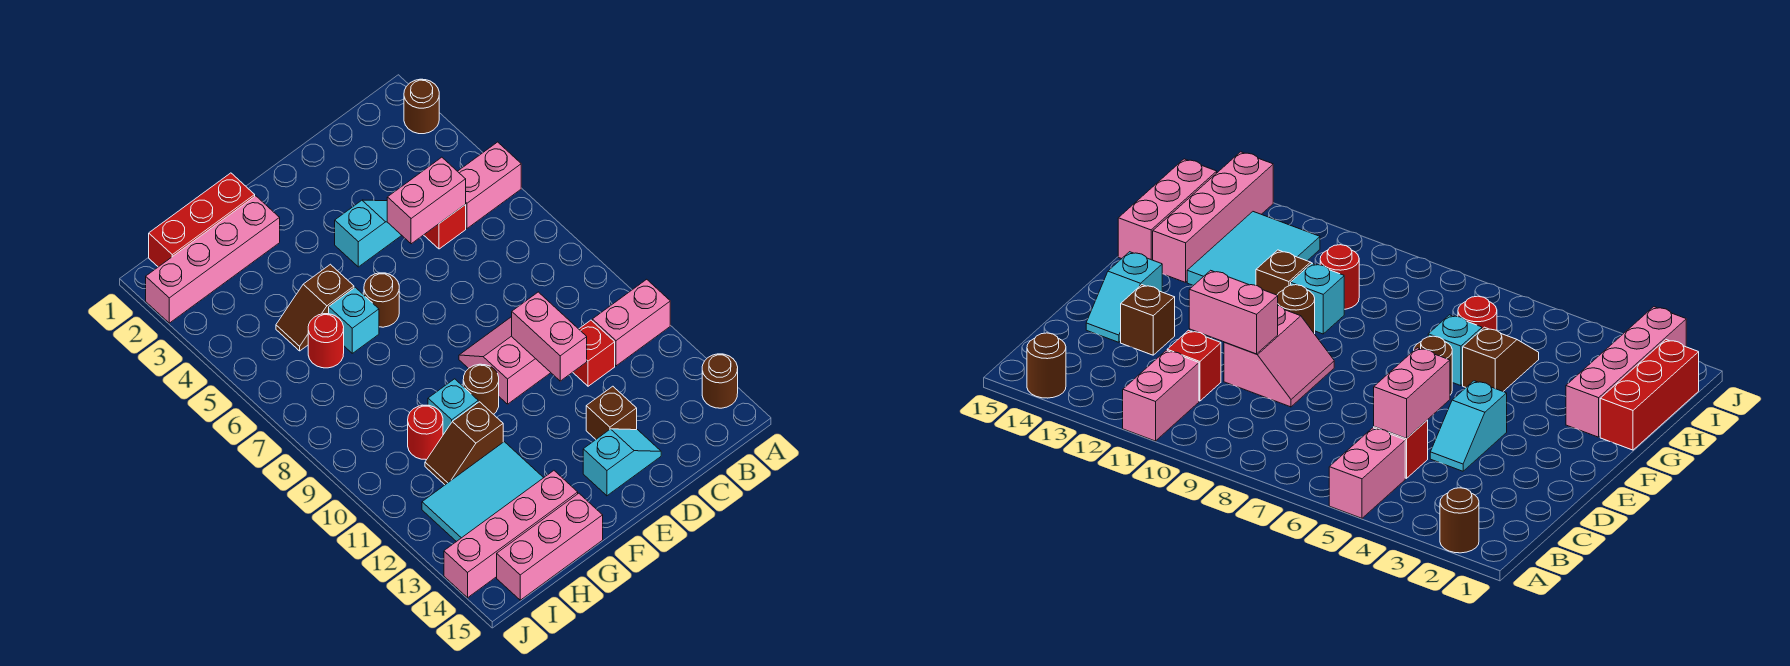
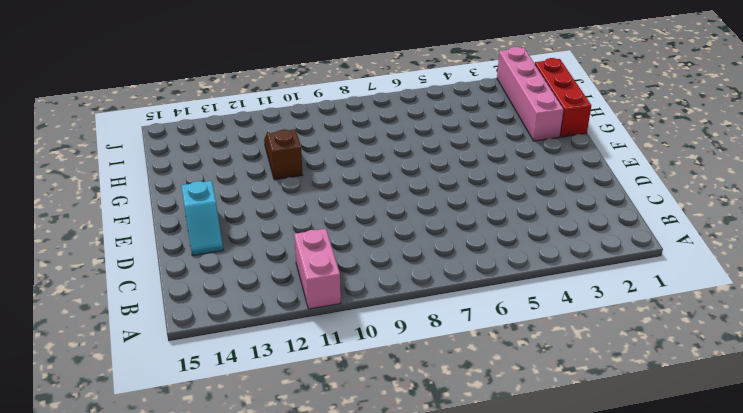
none -> brown round brick A2 level 1
none -> pink brick A5:B5 level 1
none -> brown round brick A14 level 1

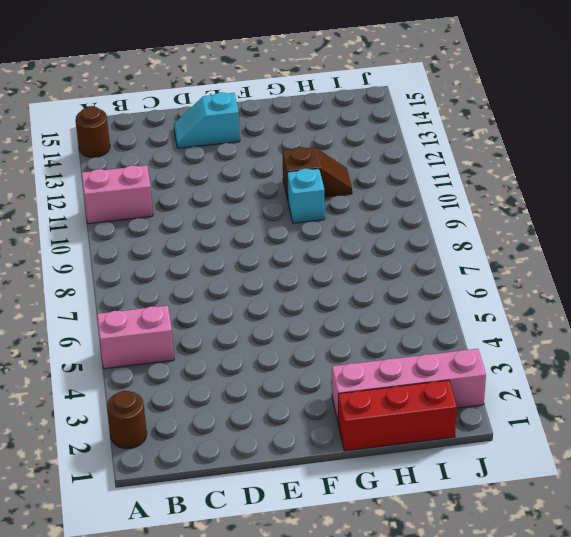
none -> red brick C5 level 1
none -> red brick C11 level 1
none -> cyan slope D4:E4 level 1 top E

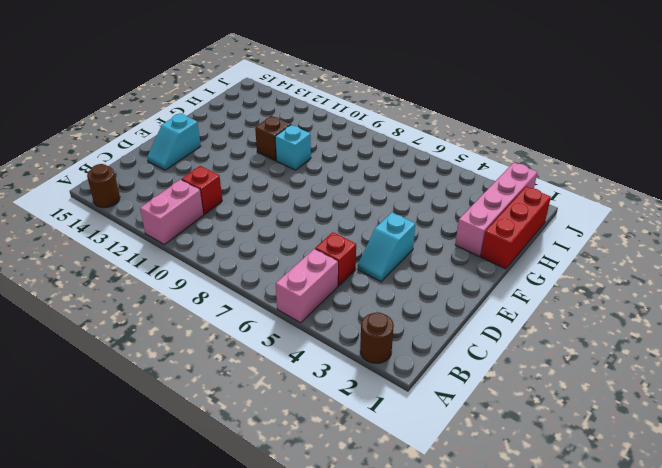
none -> pink slope D9:E10 level 1 top 10
none -> brown brick D13 level 1
none -> brown round brick F6 level 1

